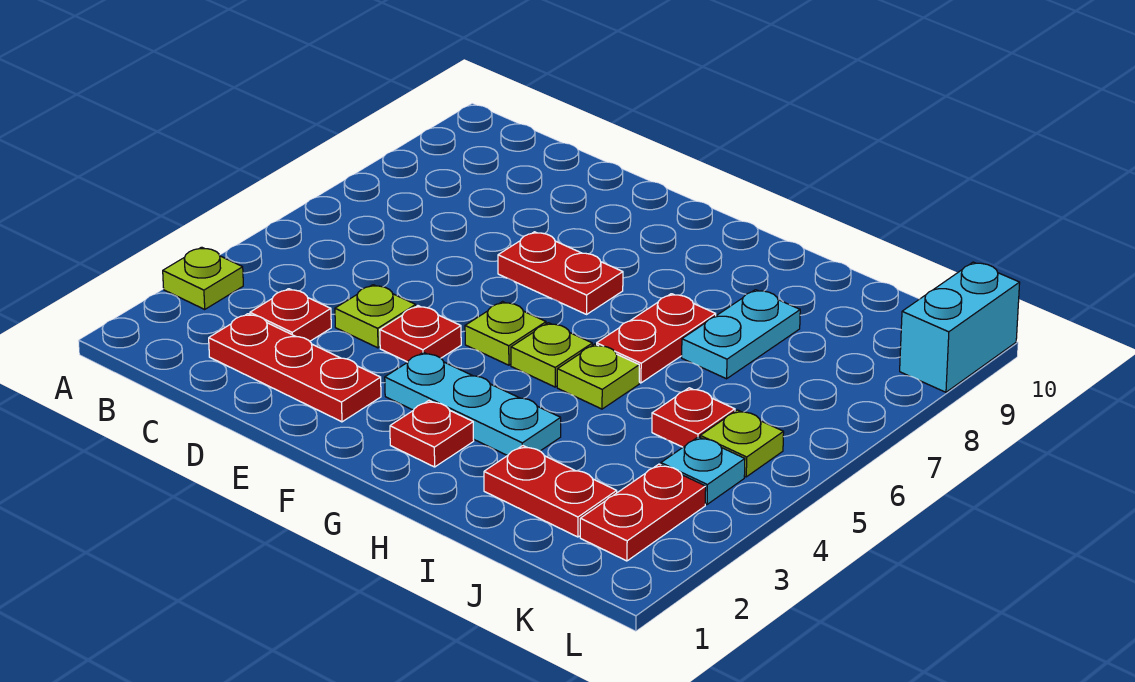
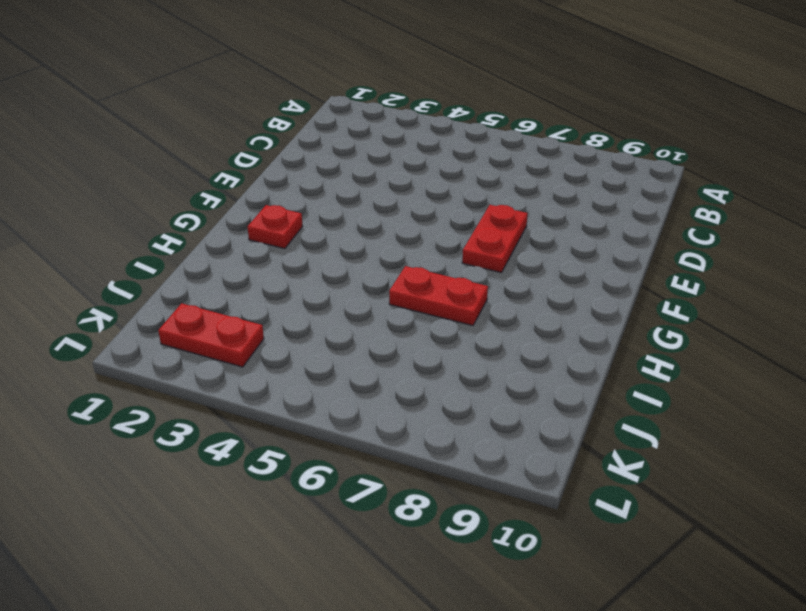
none -> lime plate A3 level 1
none -> red plate C2:E2 level 1
none -> red plate C3 level 1

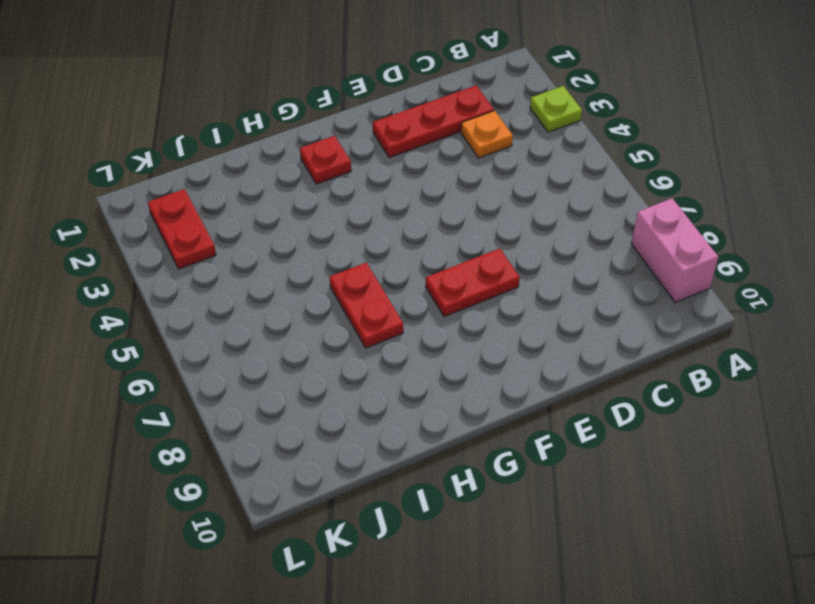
pink brick A8:A9 level 1 -> none
orange plate C3 level 1 -> red plate C3 level 1
none -> lime plate D4 level 1
none -> red plate E4 level 1
none -> cyan plate F3:H3 level 1

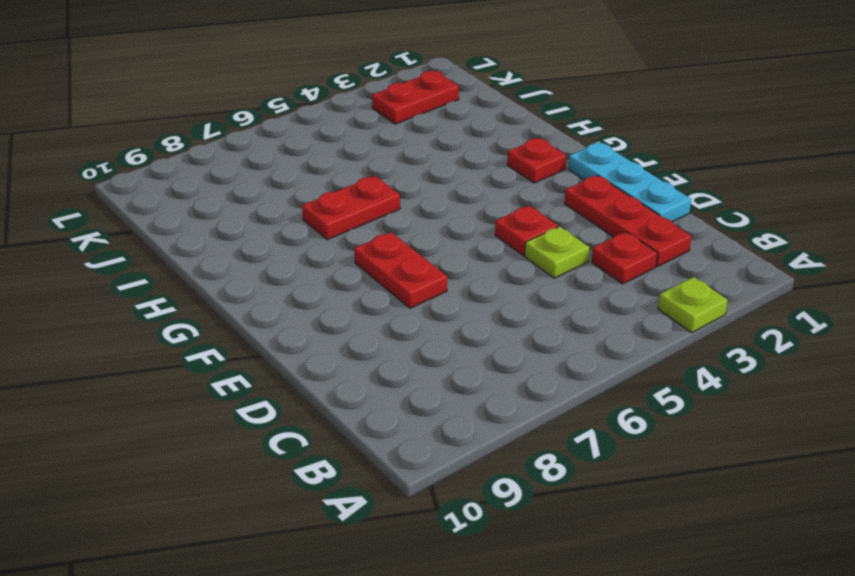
cyan plate D1:F1 level 1 -> cyan plate F3:H3 level 1
none -> lime plate F5 level 1
none -> lime plate G5 level 1
none -> lime plate H5 level 1

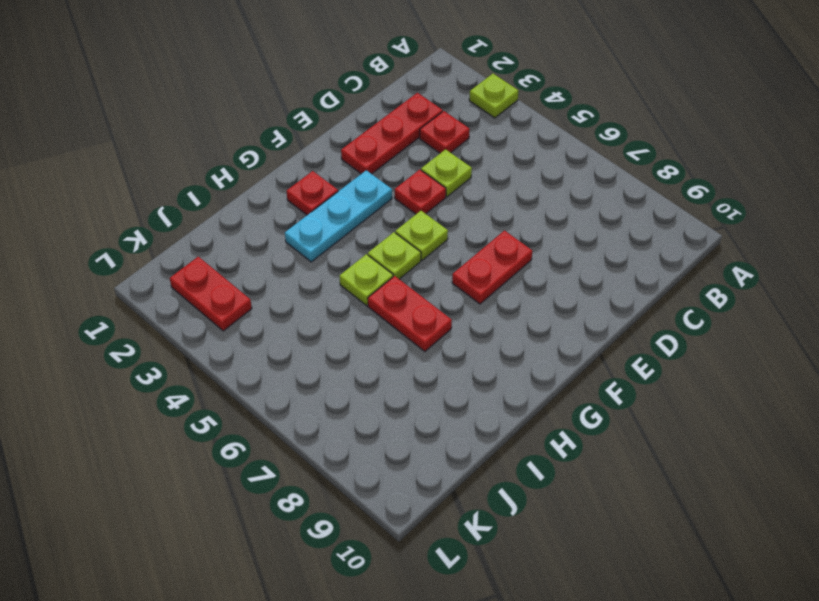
none -> red plate I2:J2 level 1
none -> cyan plate I7:I8 level 1
none -> red plate J5 level 1

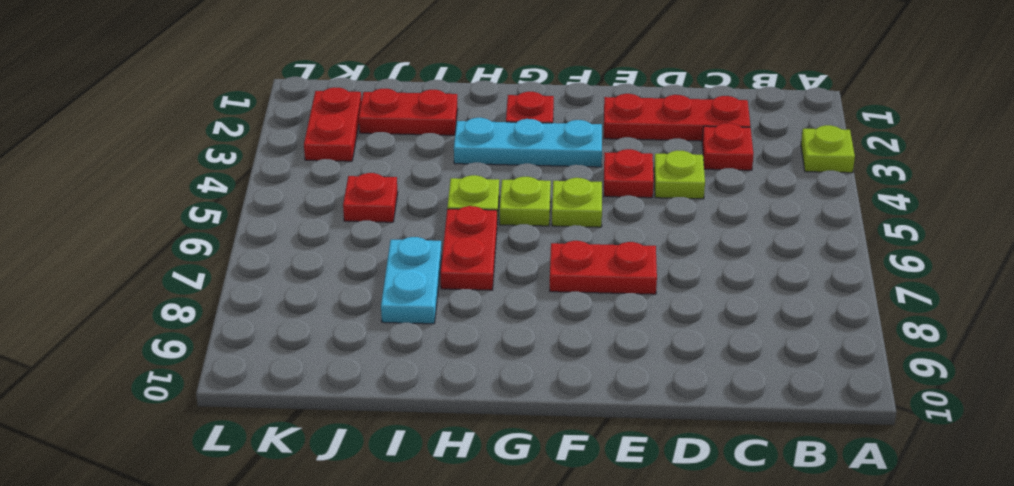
none -> cyan plate K4 level 1
none -> lime plate K5 level 1
none -> cyan brick L9:L10 level 1

